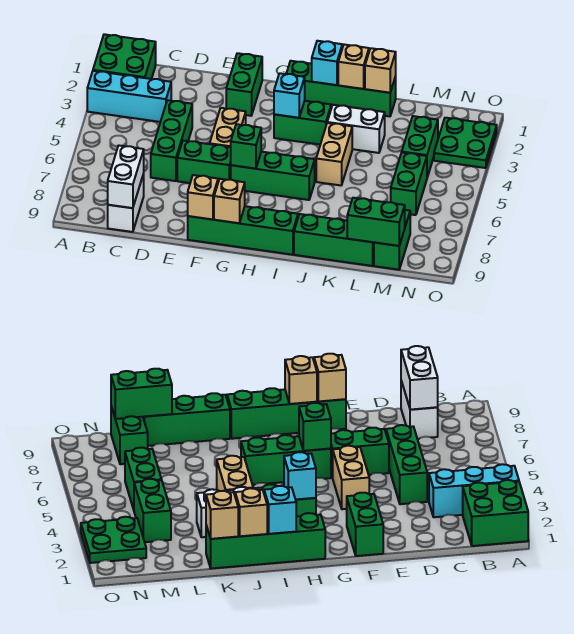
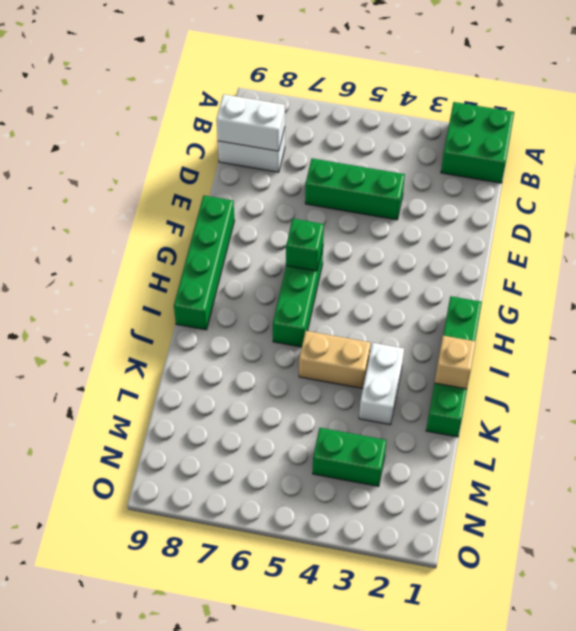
none -> cyan brick A3:C3 level 1
none -> green brick E6:F6 level 1
none -> green brick F1:F2 level 1

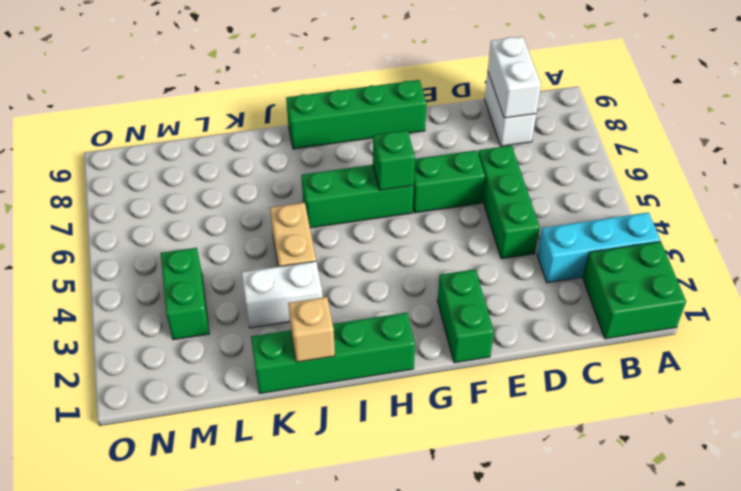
none -> tan brick F4:F5 level 1
none -> green brick H3:I3 level 1
none -> green brick J9:L9 level 1

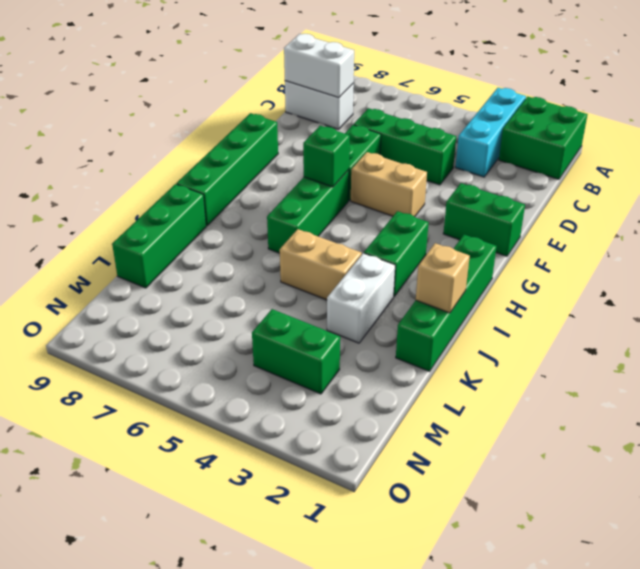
none -> green brick M5:M6 level 1
none -> green brick M8:M9 level 1
none -> green plate N2:O3 level 1

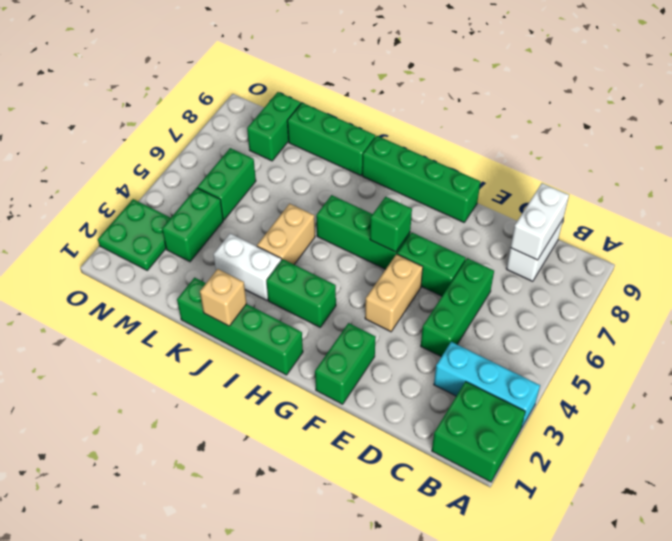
none -> tan brick F9 level 2
none -> tan brick G9 level 2
none -> cyan brick H3 level 2

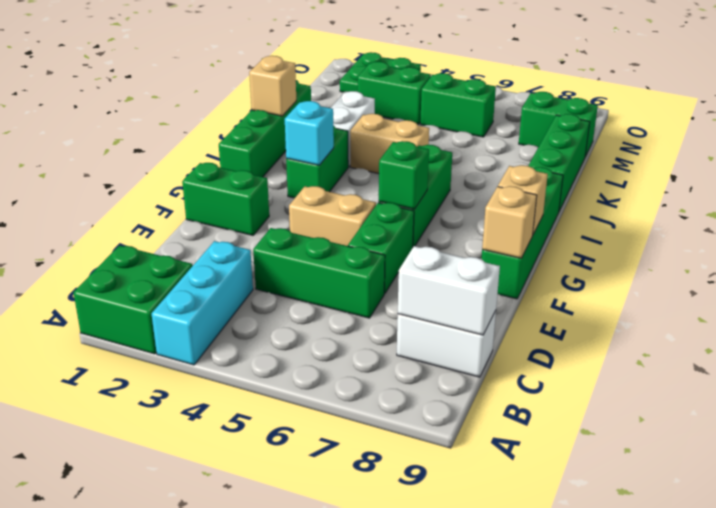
none -> cyan brick I1 level 2
none -> tan brick K1 level 2
none -> green brick L9:M9 level 2

